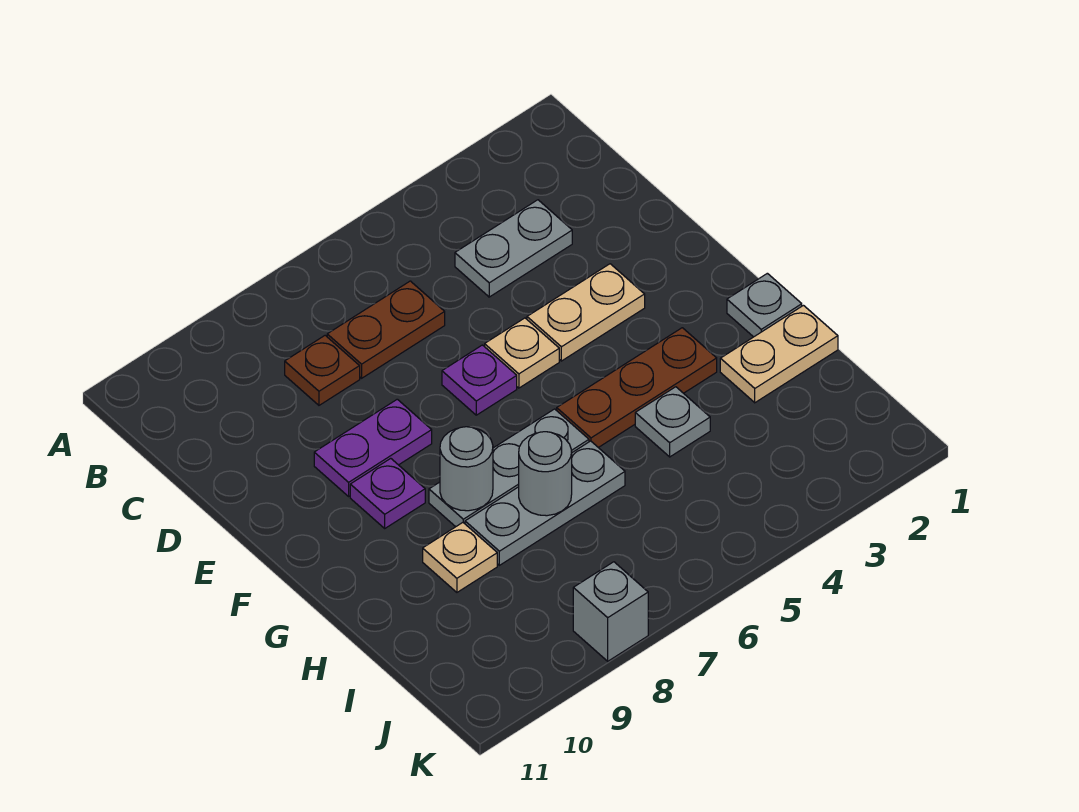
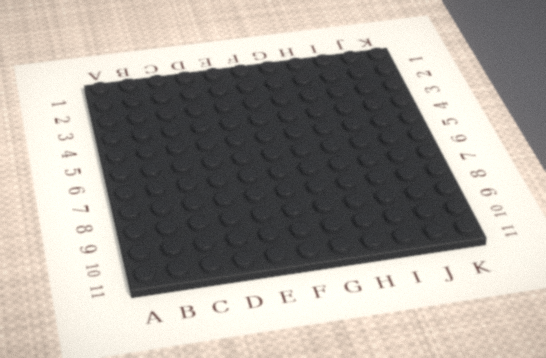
none -> grey plate C3:C4 level 1
none -> brown plate C6:C7 level 1
none -> brown plate C8 level 1

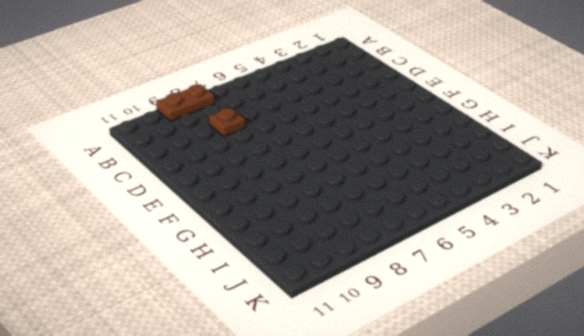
brown plate A8:A9 level 1 -> brown plate C6:C7 level 1
none -> grey plate C3:C4 level 1
none -> tan plate E3:E4 level 1
none -> tan plate E5 level 1

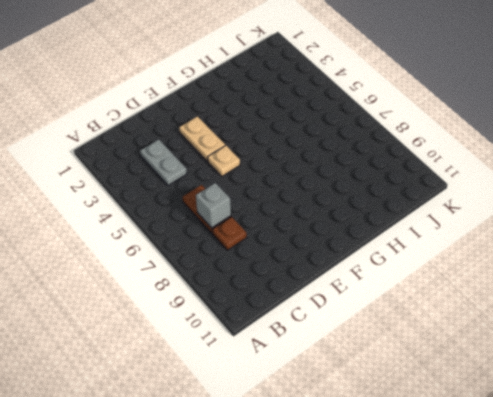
grey brick C7 level 2 -> grey brick K8 level 1
none -> purple plate E6 level 1
none -> purple plate E8:E9 level 1
none -> purple plate F9 level 1

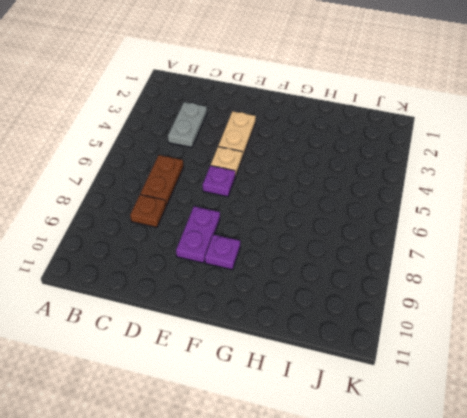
none -> grey plate G1 level 1
none -> brown plate G3:G5 level 1
none -> grey plate G6:G8 level 1

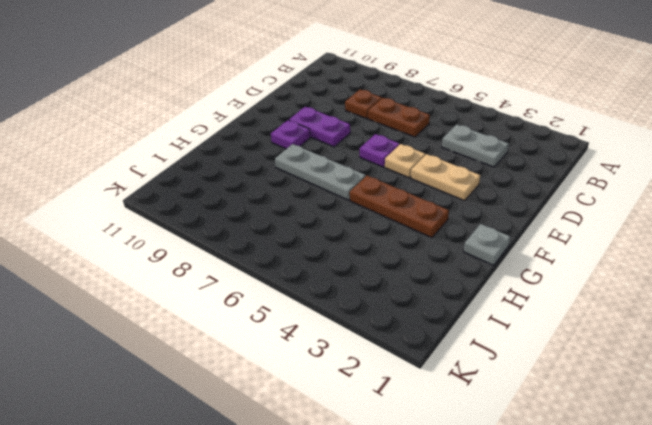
none -> tan plate H1:H2 level 1
none -> grey plate H4 level 1
none -> grey plate H6:H8 level 1

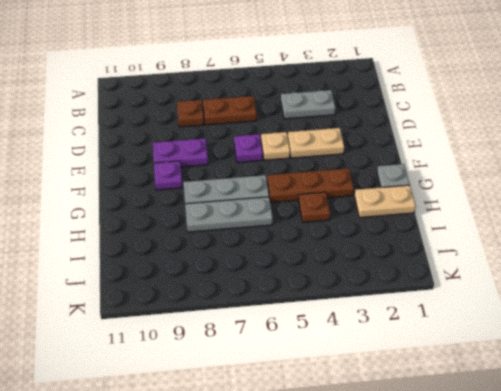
brown plate H4 level 1 -> grey plate H4 level 1
none -> tan plate H9 level 1
none -> grey brick K8 level 1
none -> grey round brick G8 level 2

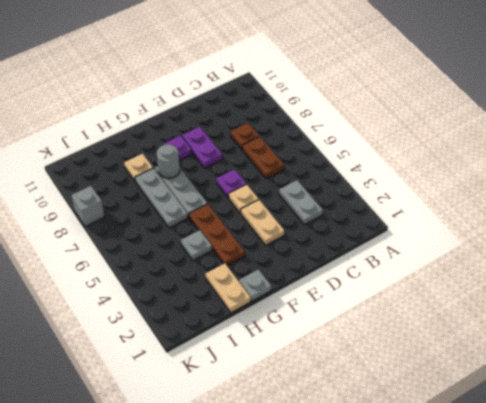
none -> grey round brick H7 level 2

